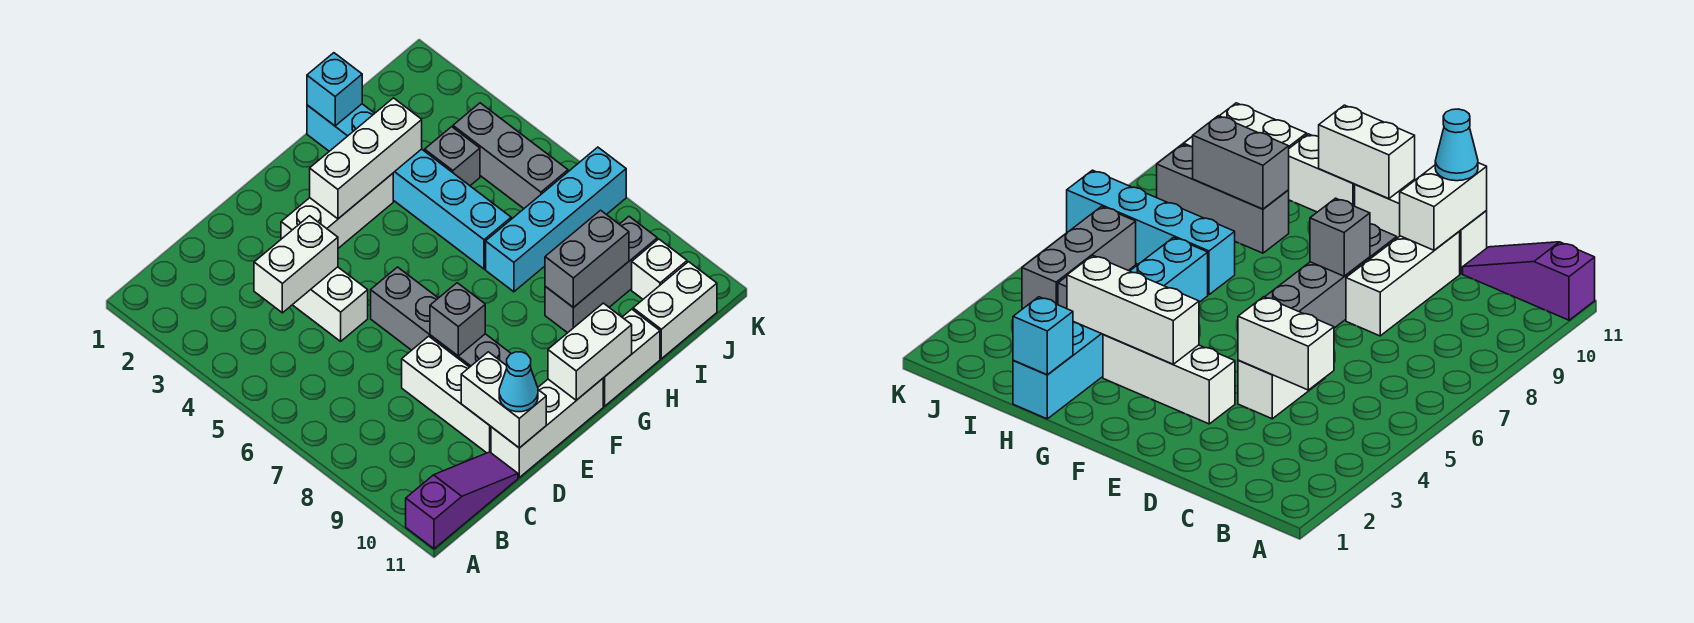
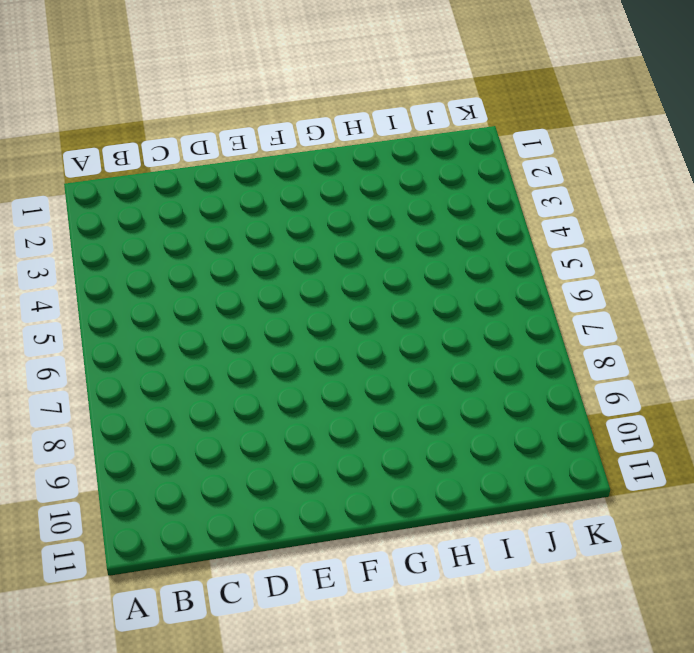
none -> purple slope A11:C11 level 1 top A
none -> white brick D4:D5 level 1
none -> white brick D8:D10 level 1

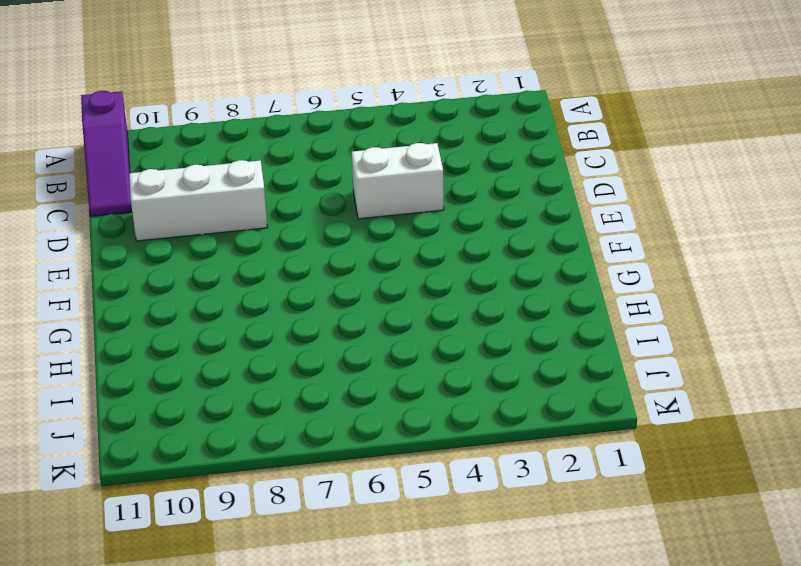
none -> white brick D11:F11 level 1
none -> white brick E3:G3 level 1
none -> grey brick E6:E9 level 1

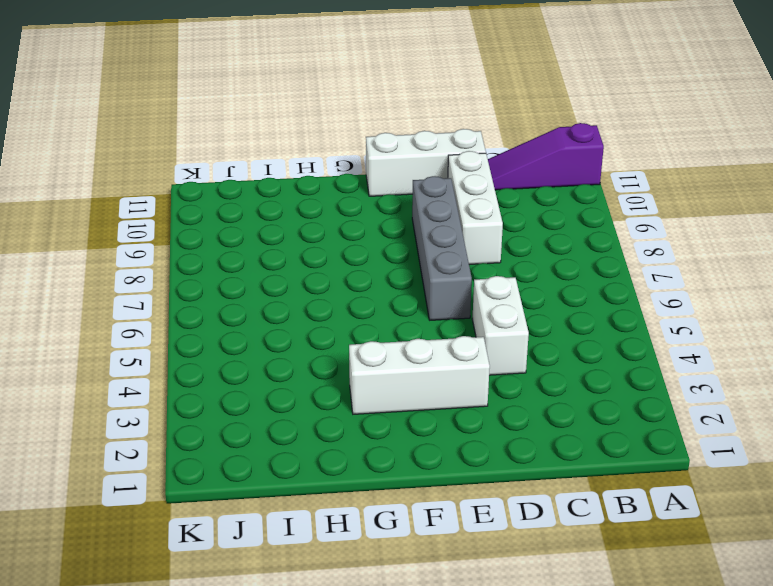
none -> white brick G11:H11 level 1
none -> cyan brick H1:H6 level 1
none -> cyan brick H7:K7 level 1

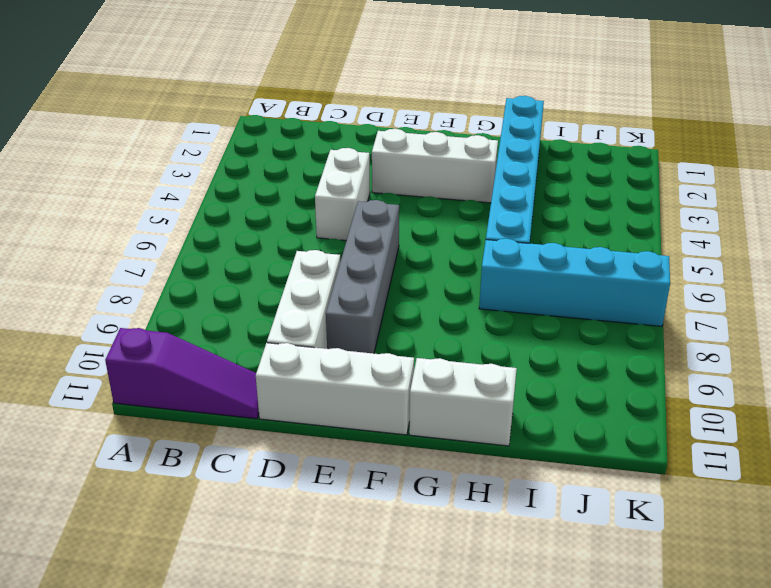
none -> grey brick H9:J9 level 1
none -> grey brick I4 level 1
none -> white brick I11:J11 level 1

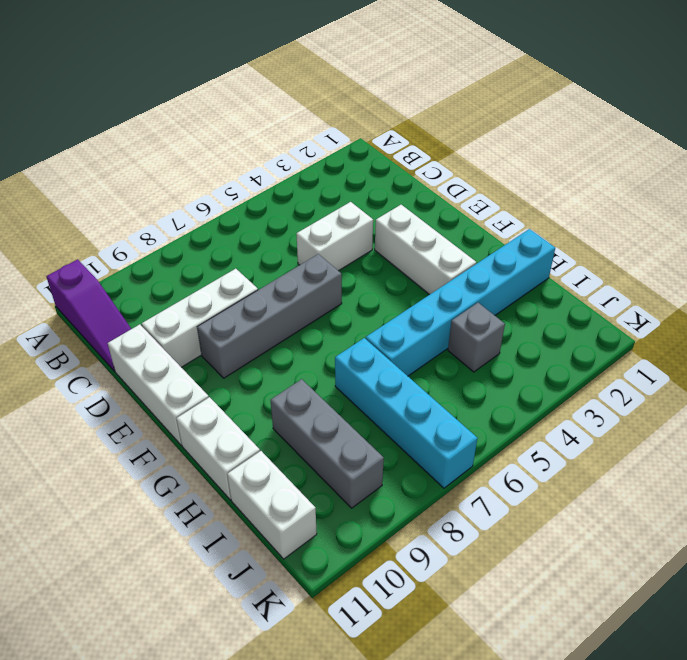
none -> grey brick J4:J6 level 1
none -> white brick J10 level 1
none -> white brick C4:D4 level 2

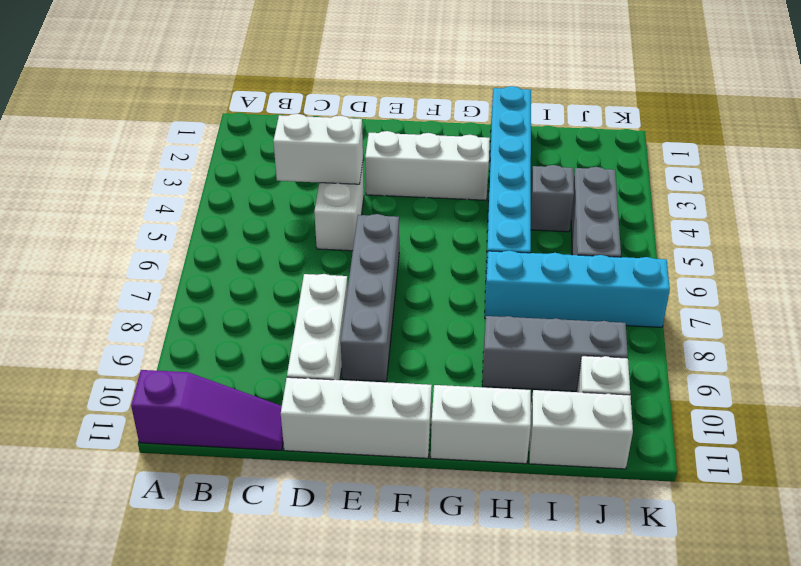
none -> white brick D10:D11 level 2
none -> grey brick E8 level 2
none -> white brick F3:H3 level 2

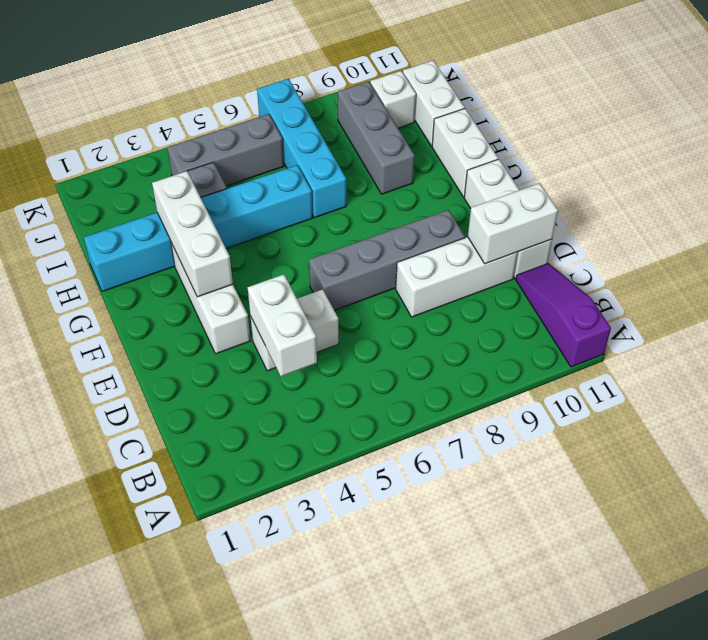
none -> grey brick E8 level 2
none -> white brick F11:G11 level 2
none -> cyan brick H1 level 2

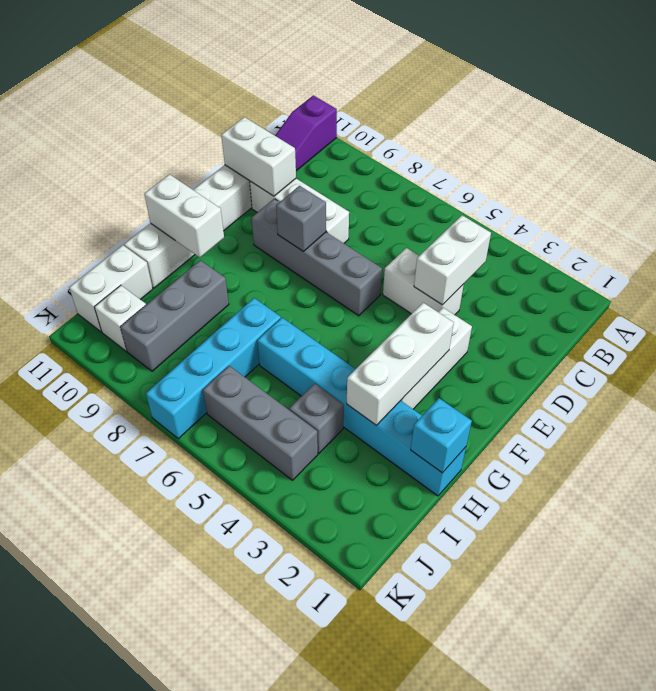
white brick G10:G11 level 2 -> white brick F11:G11 level 2
none -> grey brick H9:I9 level 2
none -> cyan cone D11 level 3

